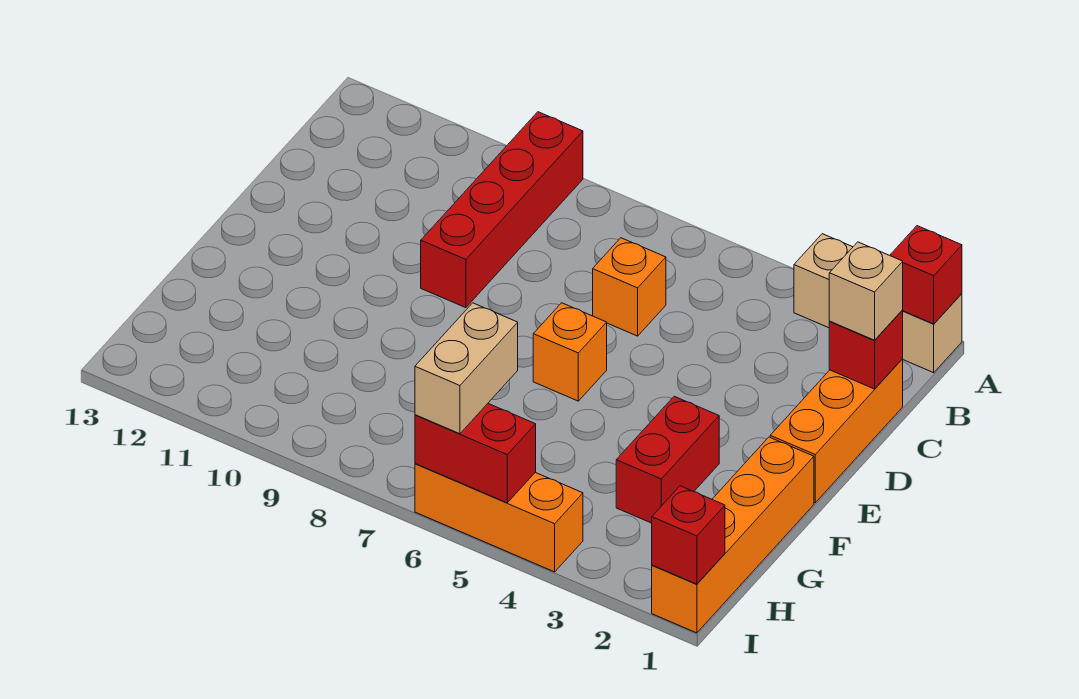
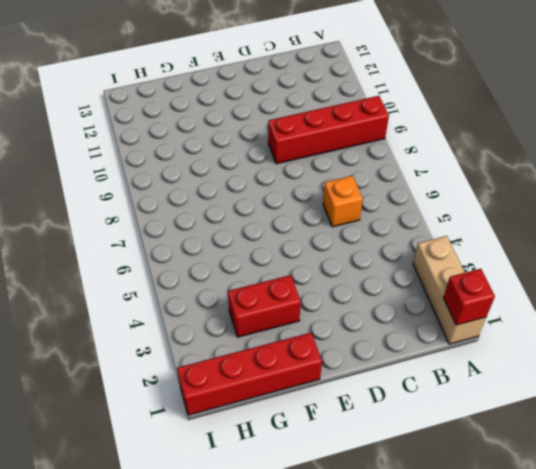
red brick F1:I1 level 1 -> orange brick F1:I1 level 1
none -> orange brick C1:E1 level 1
none -> orange brick E6 level 1
none -> orange brick I4:I6 level 1

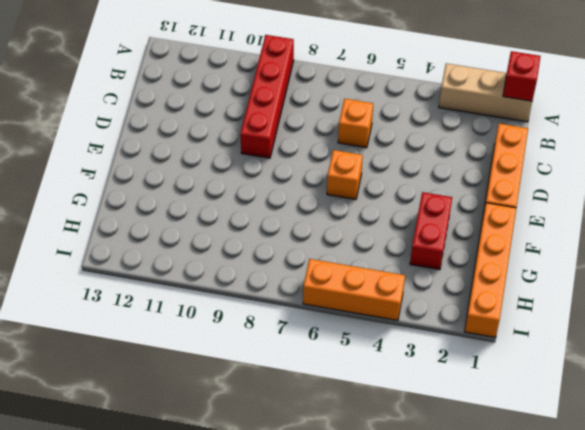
none -> red brick C1 level 2
none -> red brick I1 level 2
none -> red brick I5:I6 level 2

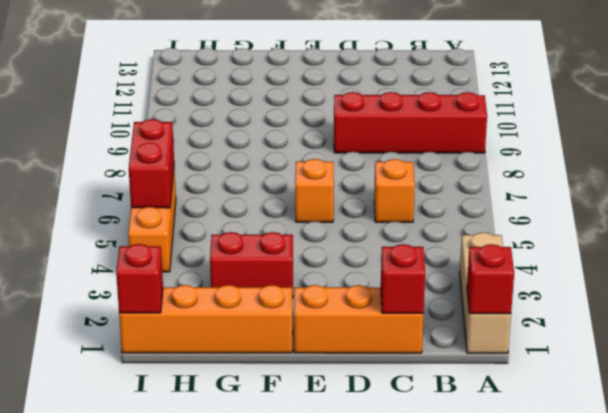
none -> tan brick C1 level 3
none -> tan brick H6:I6 level 3

